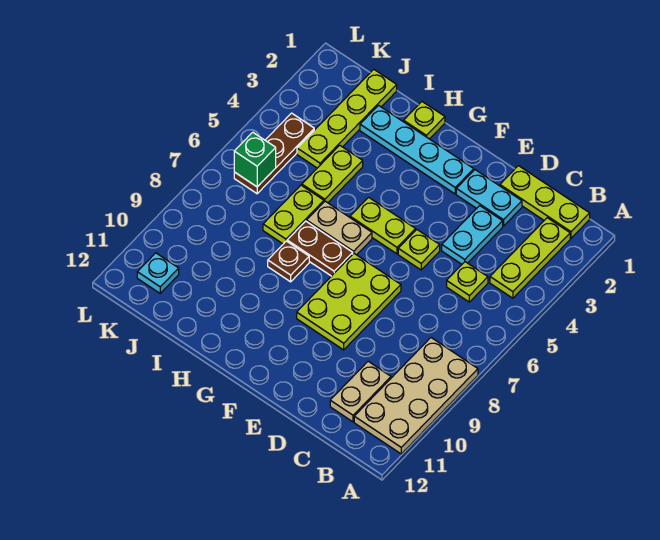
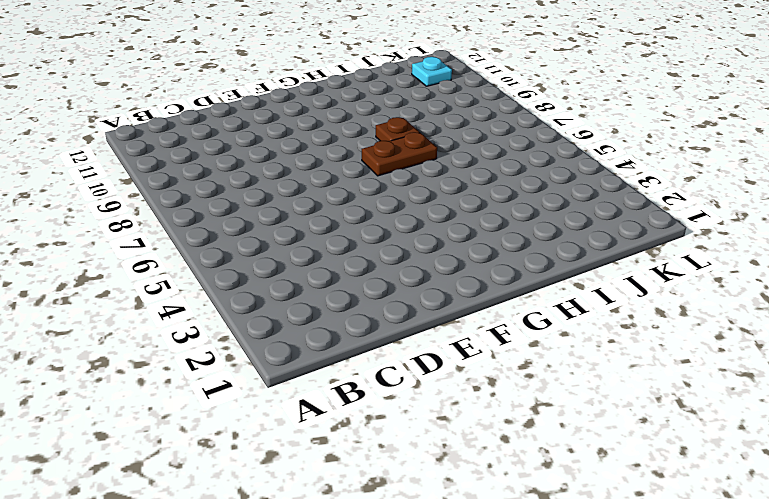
none -> tan plate A8:B11 level 1
none -> lime plate B1:D1 level 1
none -> lime plate B2:B4 level 1

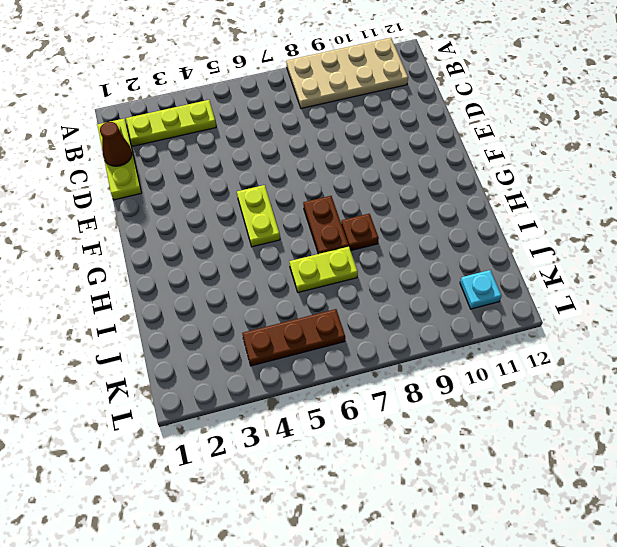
brown cone C1 level 2 -> none
none -> lime plate C5 level 1
none -> tan plate C10:C11 level 1
none -> cyan plate D2:E2 level 1

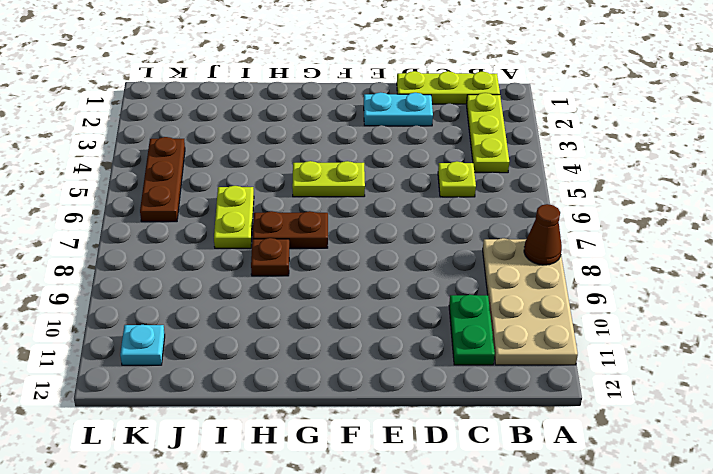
brown cone A8 level 2 -> none
green plate C10:C11 level 1 -> tan plate C10:C11 level 1
none -> cyan plate D3:D4 level 1
none -> lime plate E5 level 1
none -> lime plate E7:F9 level 1

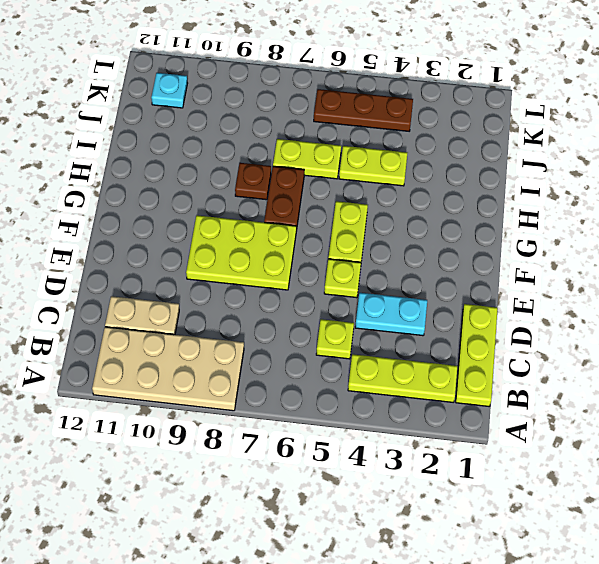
none -> cyan plate D2:E2 level 1
none -> cyan plate F2:I2 level 1
none -> tan plate G6:H6 level 1

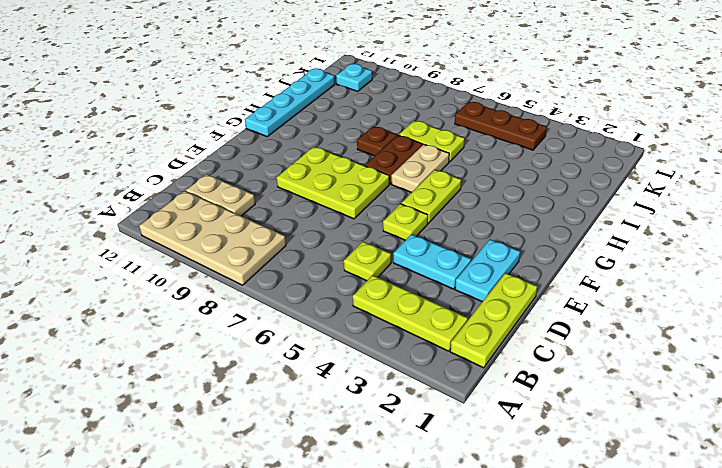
cyan plate G12:J12 level 1 -> cyan plate F2:I2 level 1
none -> lime plate H1 level 1
none -> lime plate I4:I5 level 1
none -> lime plate J1:J4 level 1

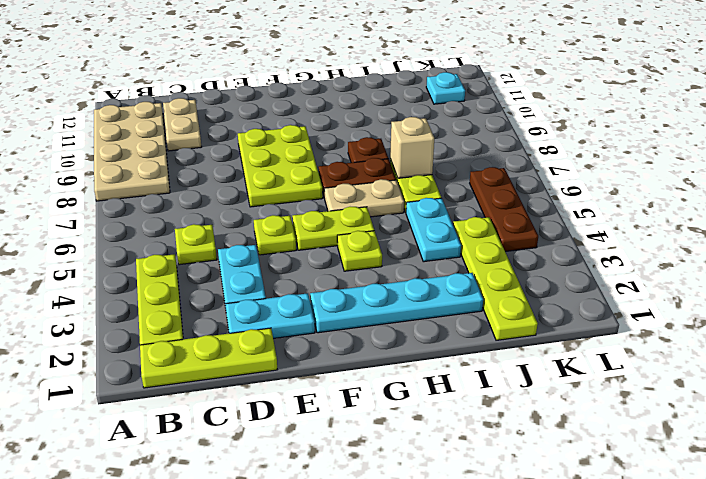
lime plate G4 level 1 -> lime plate H1 level 1
cyan plate I4:I5 level 1 -> lime plate I4:I5 level 1
tan brick I7 level 2 -> none
none -> green brick K6 level 2

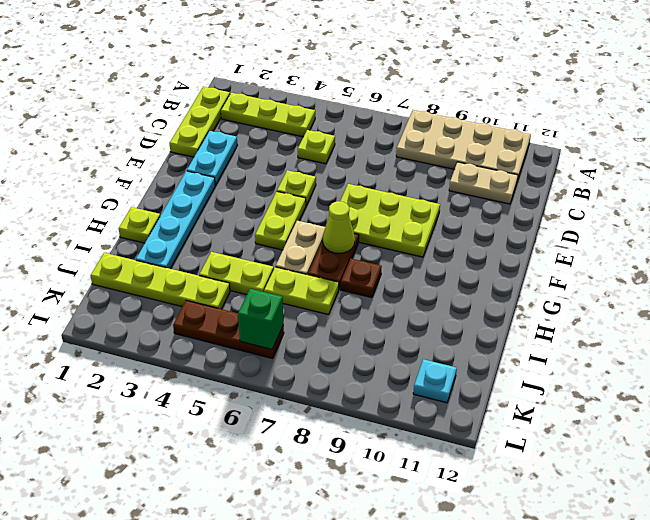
lime cone G7 level 2 -> none
none -> cyan plate D3:D4 level 1

